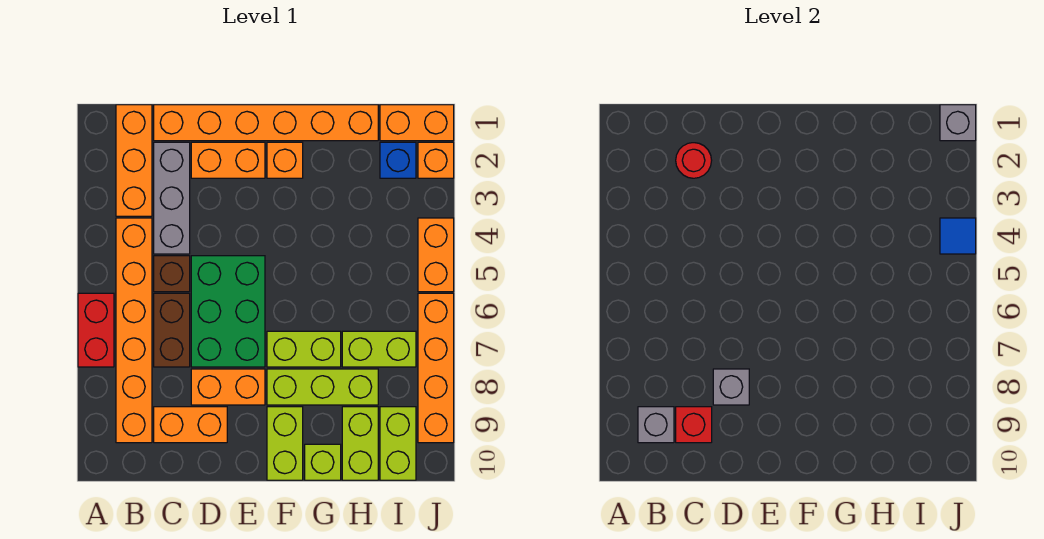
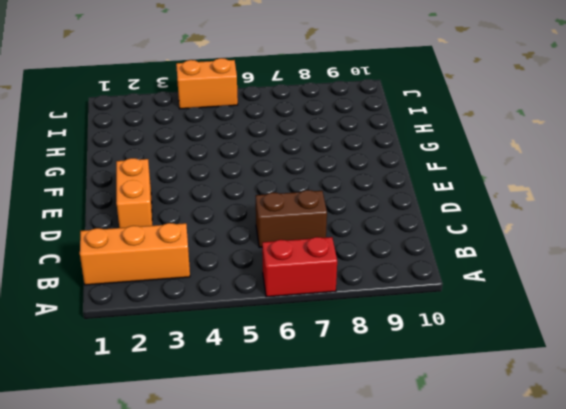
none -> orange brick B4:B9 level 1
none -> orange brick C1:H1 level 1
none -> grey brick C2:C4 level 1
none -> brown brick C5 level 1

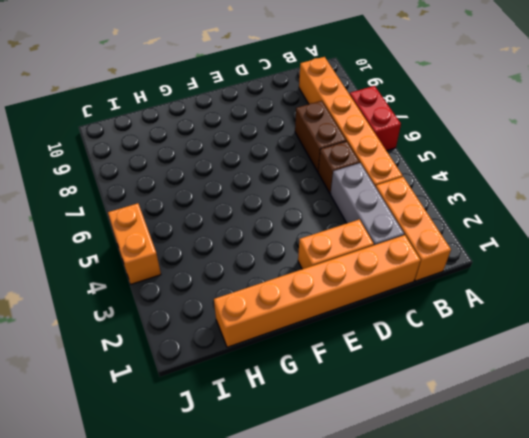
none -> orange brick C9:D9 level 1
none -> green brick D5:E7 level 1
none -> orange brick D8:E8 level 1
none -> orange brick F2 level 1

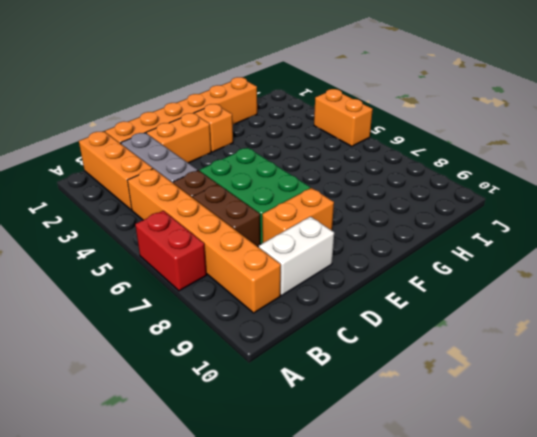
white brick C9:D9 level 1 -> orange brick C9:D9 level 1
none -> lime brick F7:G7 level 1
none -> lime brick F8:H8 level 1
none -> lime brick F9:F10 level 1
none -> lime brick G10 level 1

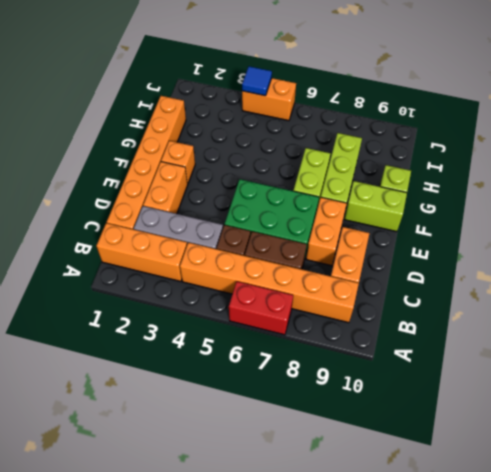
none -> lime brick H7:I7 level 1
none -> lime brick H9:H10 level 1
none -> orange brick I1:J1 level 1
none -> blue brick I2 level 1

